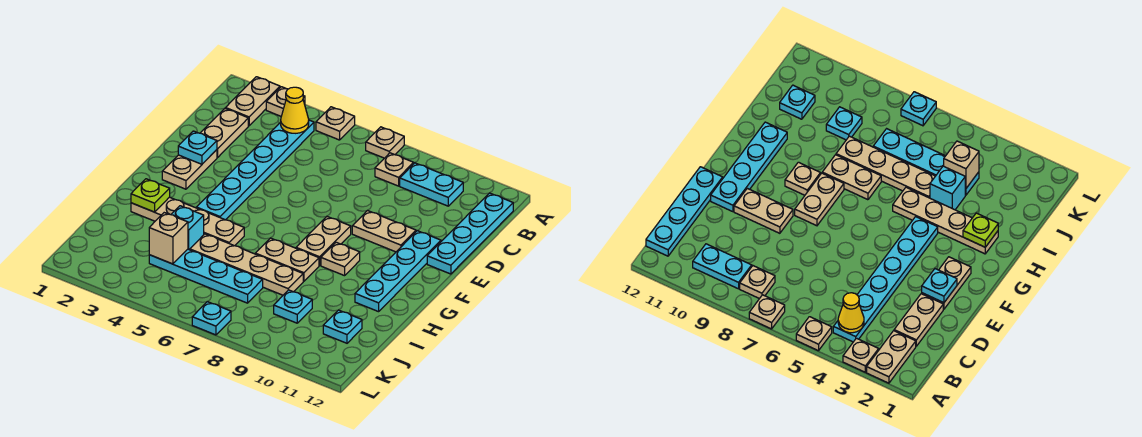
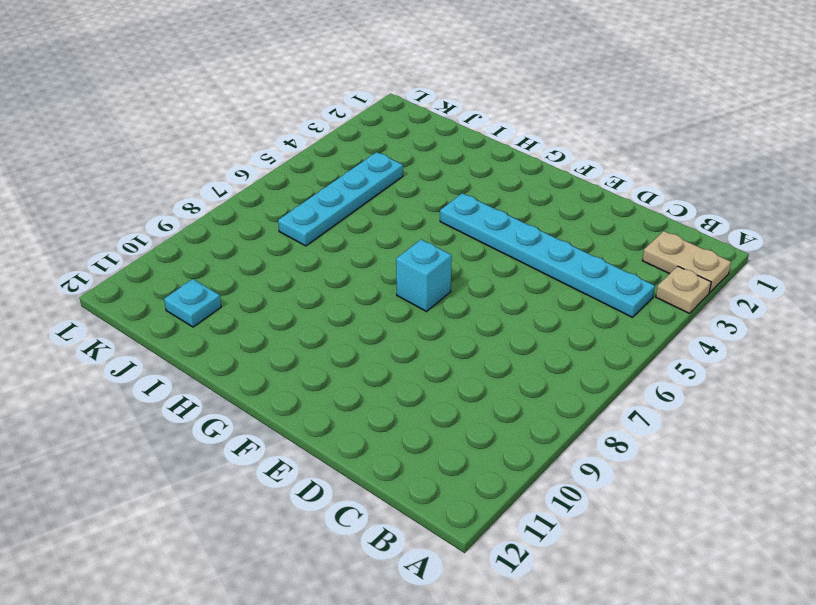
cyan brick F7 level 1 -> cyan brick I4 level 1
none -> tan plate A5 level 1
none -> tan plate A7 level 1
none -> tan plate B8 level 1

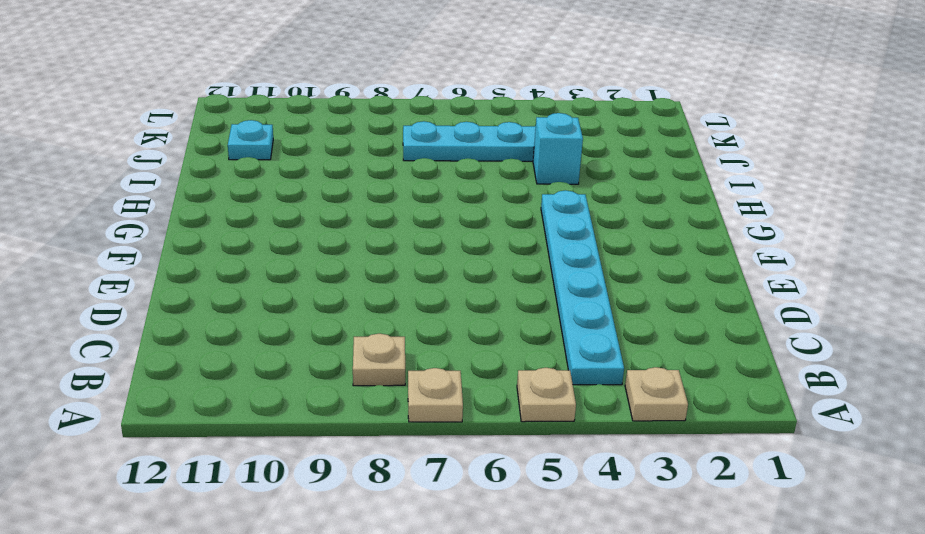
none -> tan plate A2:B2 level 1
none -> cyan plate B9:B10 level 1
none -> cyan plate B12:E12 level 1

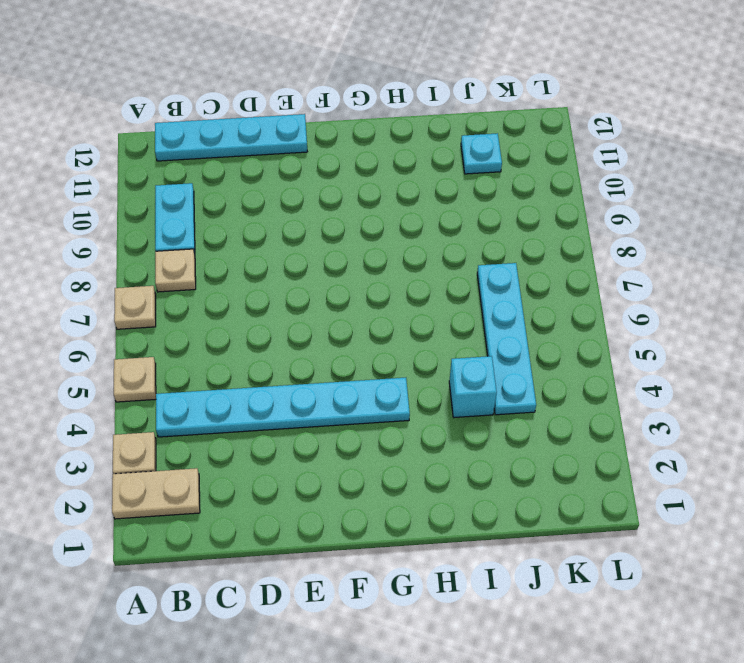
none -> tan plate C2:D2 level 1
none -> tan plate E2:F2 level 1
none -> tan plate E9:E10 level 1

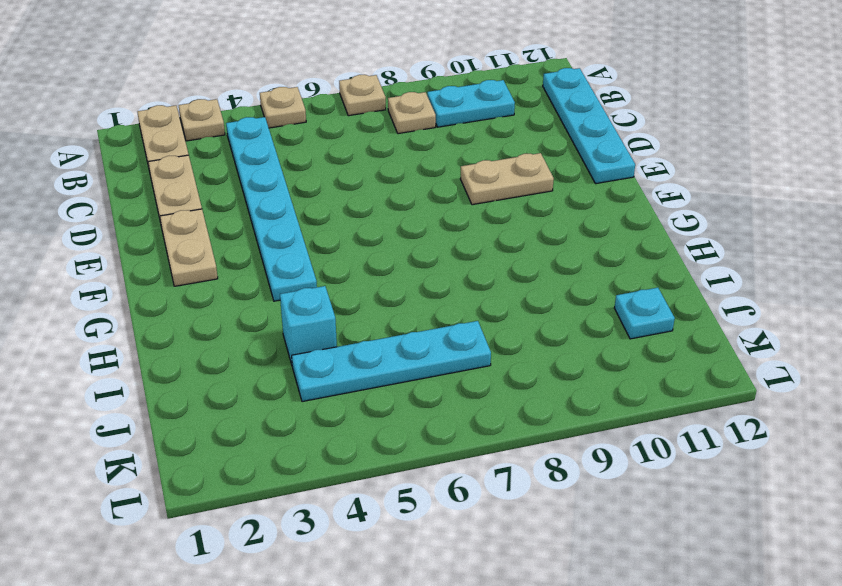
none -> cyan plate E11:H11 level 1
none -> tan plate F8:G8 level 1
none -> tan plate G9 level 1

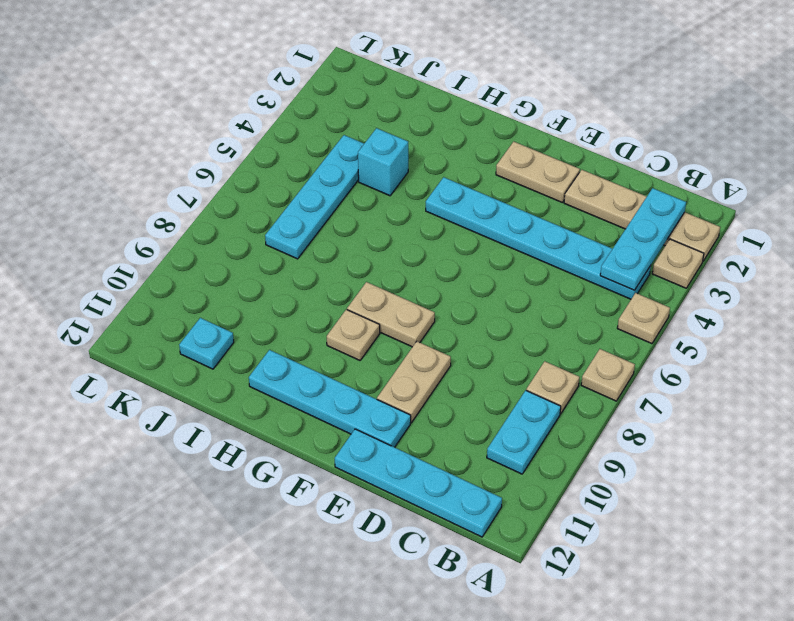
cyan plate B2:B4 level 2 -> yellow cone B4 level 2
none -> tan plate H2:H5 level 1
none -> tan plate H7:H8 level 1
none -> tan plate I5:I8 level 1

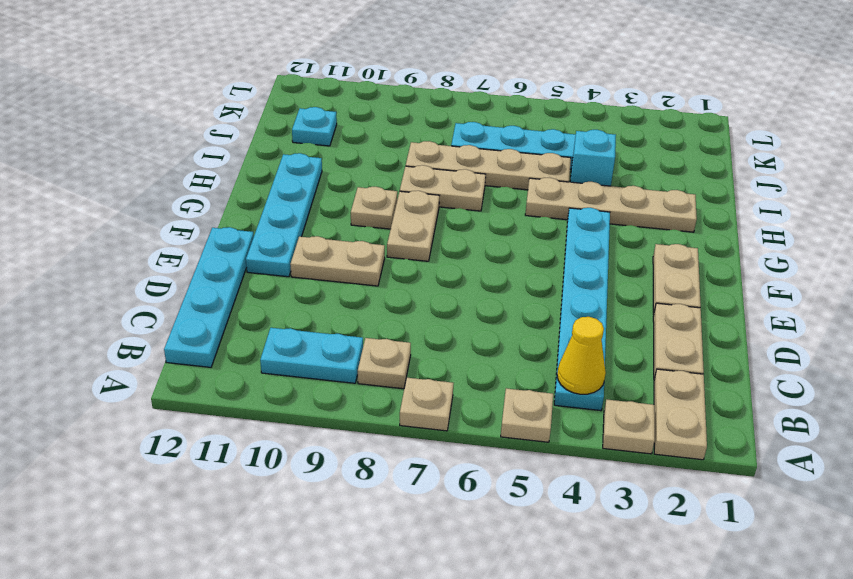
none -> cyan plate J9 level 1
none -> cyan plate L7 level 1
none -> cyan plate E2 level 2

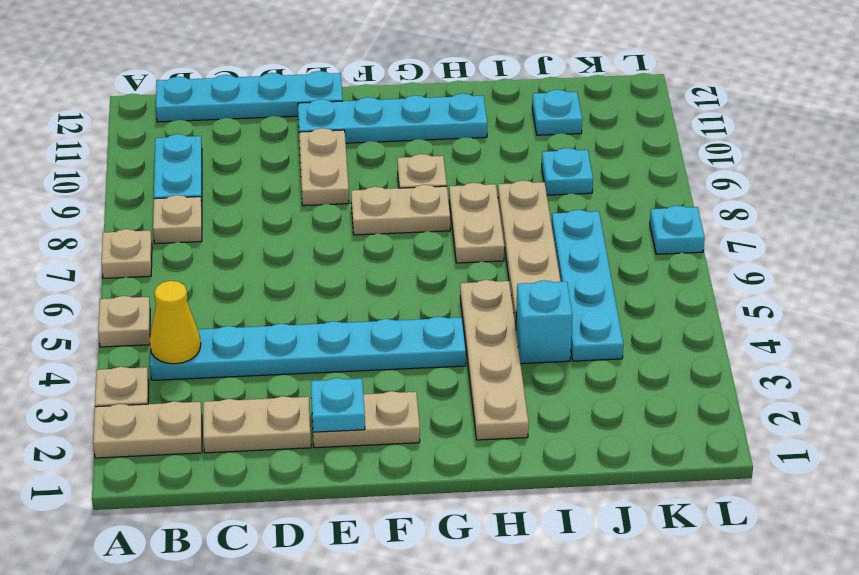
none -> lime plate H2 level 2
none -> tan brick J4 level 2

